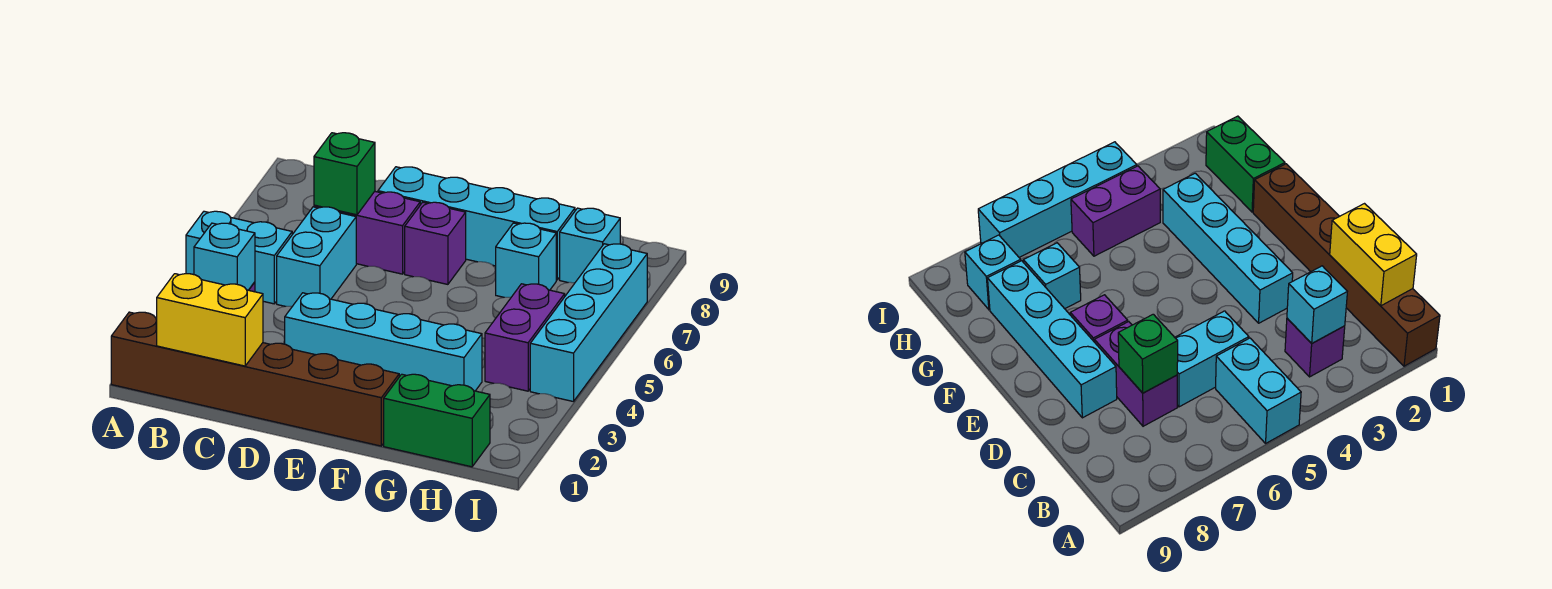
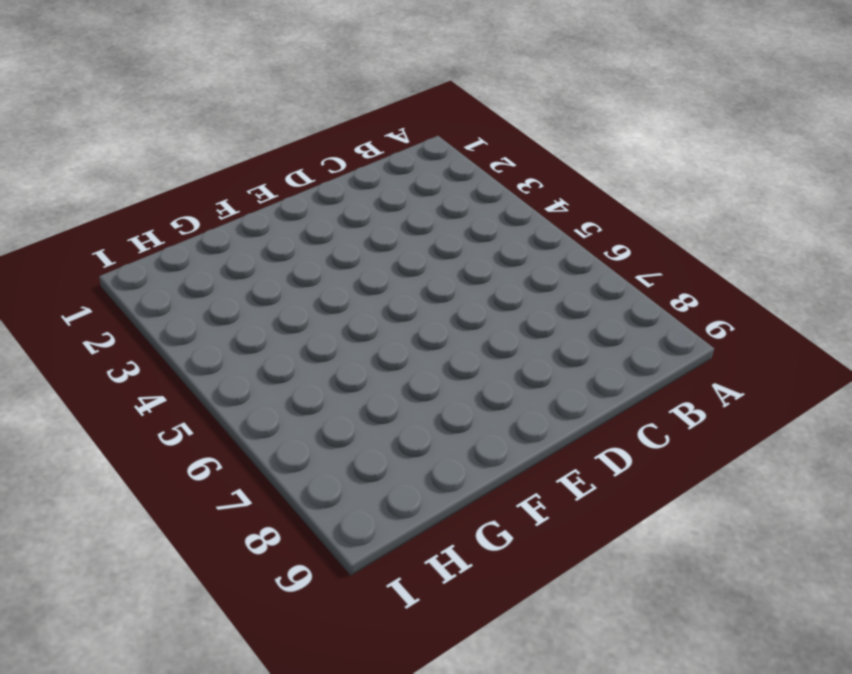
none -> brown brick A1:F1 level 1
none -> cyan brick A5:B5 level 1
none -> purple brick B3 level 1

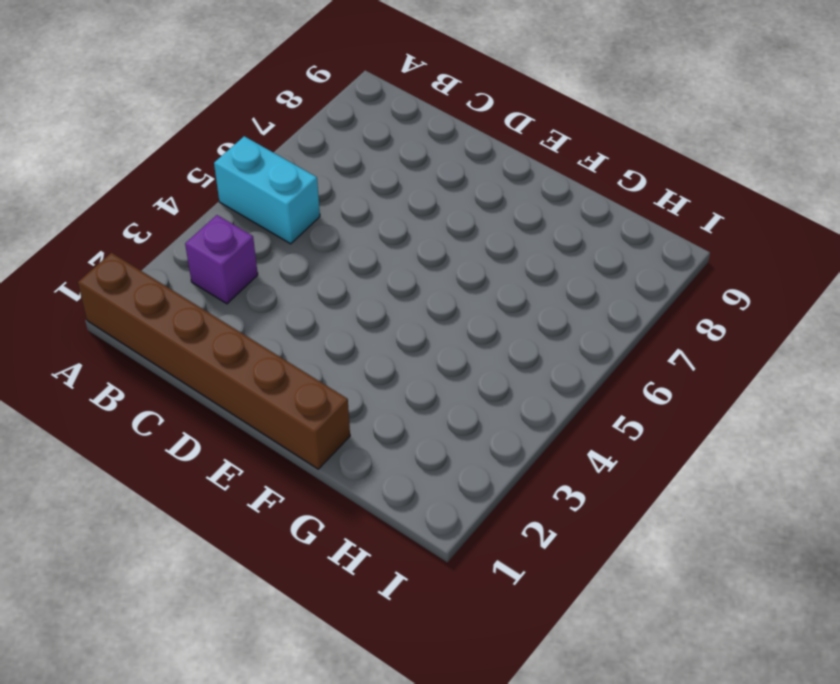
none -> cyan brick C5:C6 level 1
none -> purple brick C7:D7 level 1
none -> cyan brick D3:G3 level 1

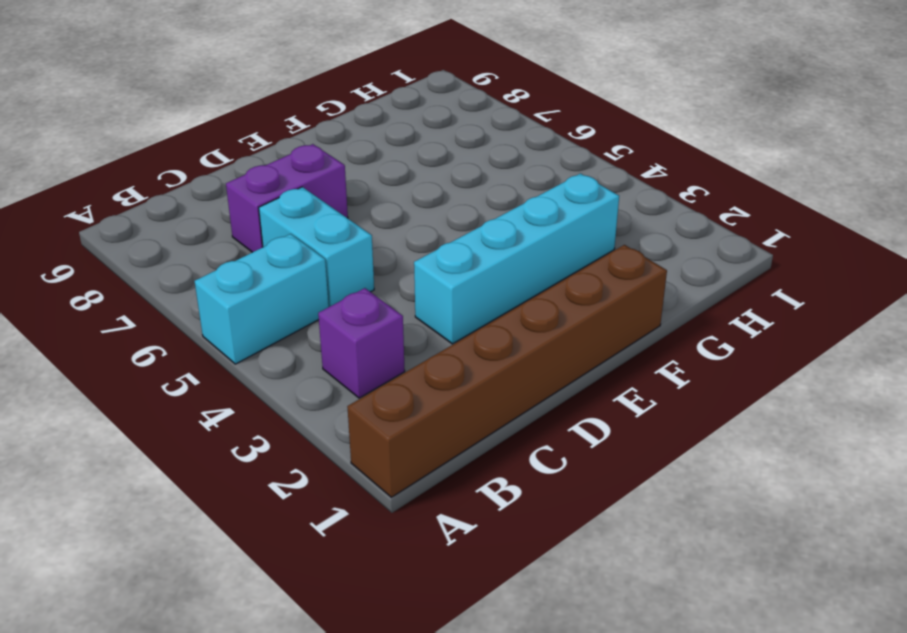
none -> cyan brick D8:G8 level 1
none -> purple brick E7 level 1
none -> green brick G1:H1 level 1

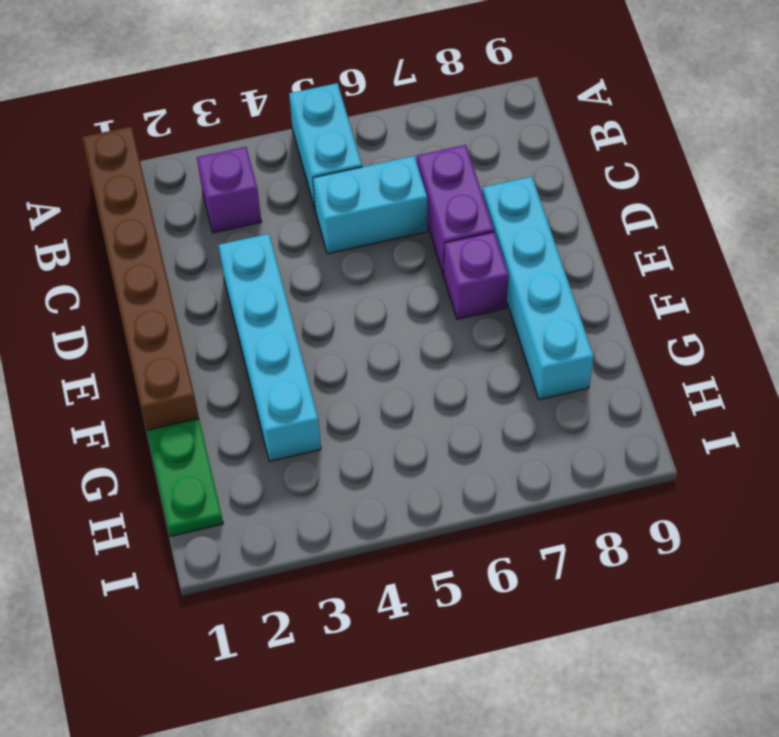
green plate G1:H1 level 1 -> green brick G1:H1 level 1
none -> cyan brick G7 level 1
none -> purple brick H4:H5 level 1
none -> cyan brick H8 level 1

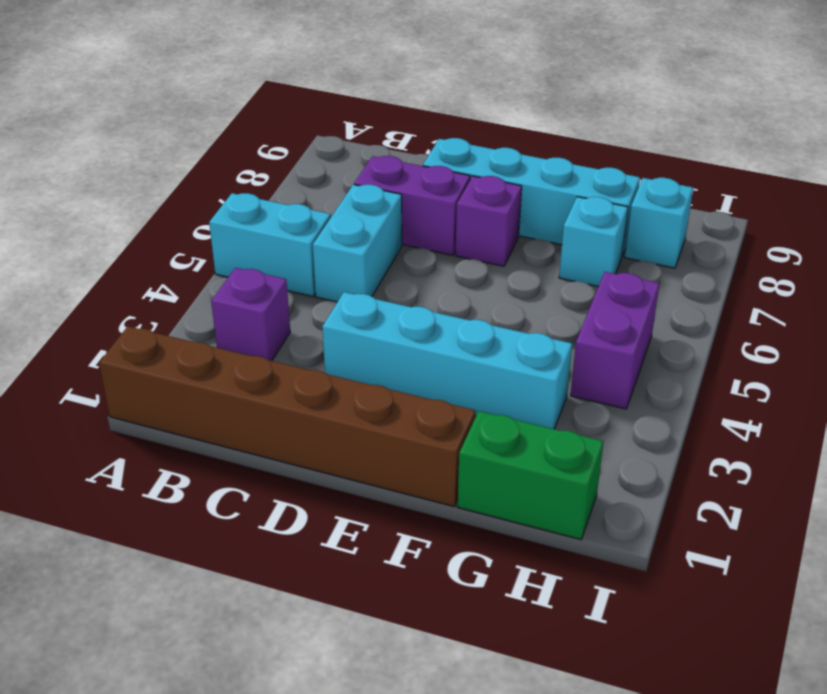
none -> cyan brick I4:I7 level 1
none -> yellow brick B1:C1 level 2
none -> cyan brick B3 level 2

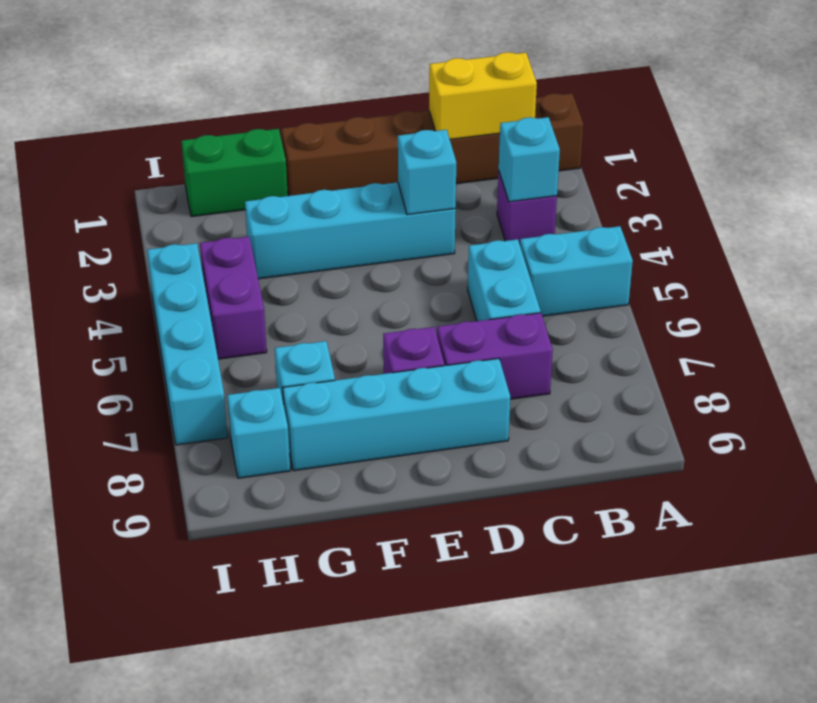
cyan brick D3 level 2 -> none
none -> green brick C7 level 2

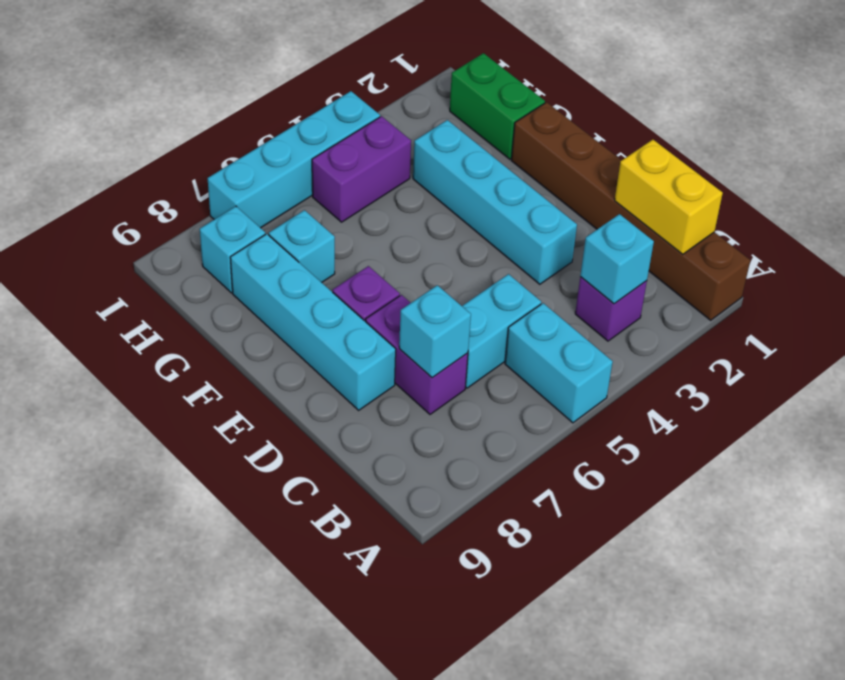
cyan brick C7 level 2 -> green brick C7 level 2

